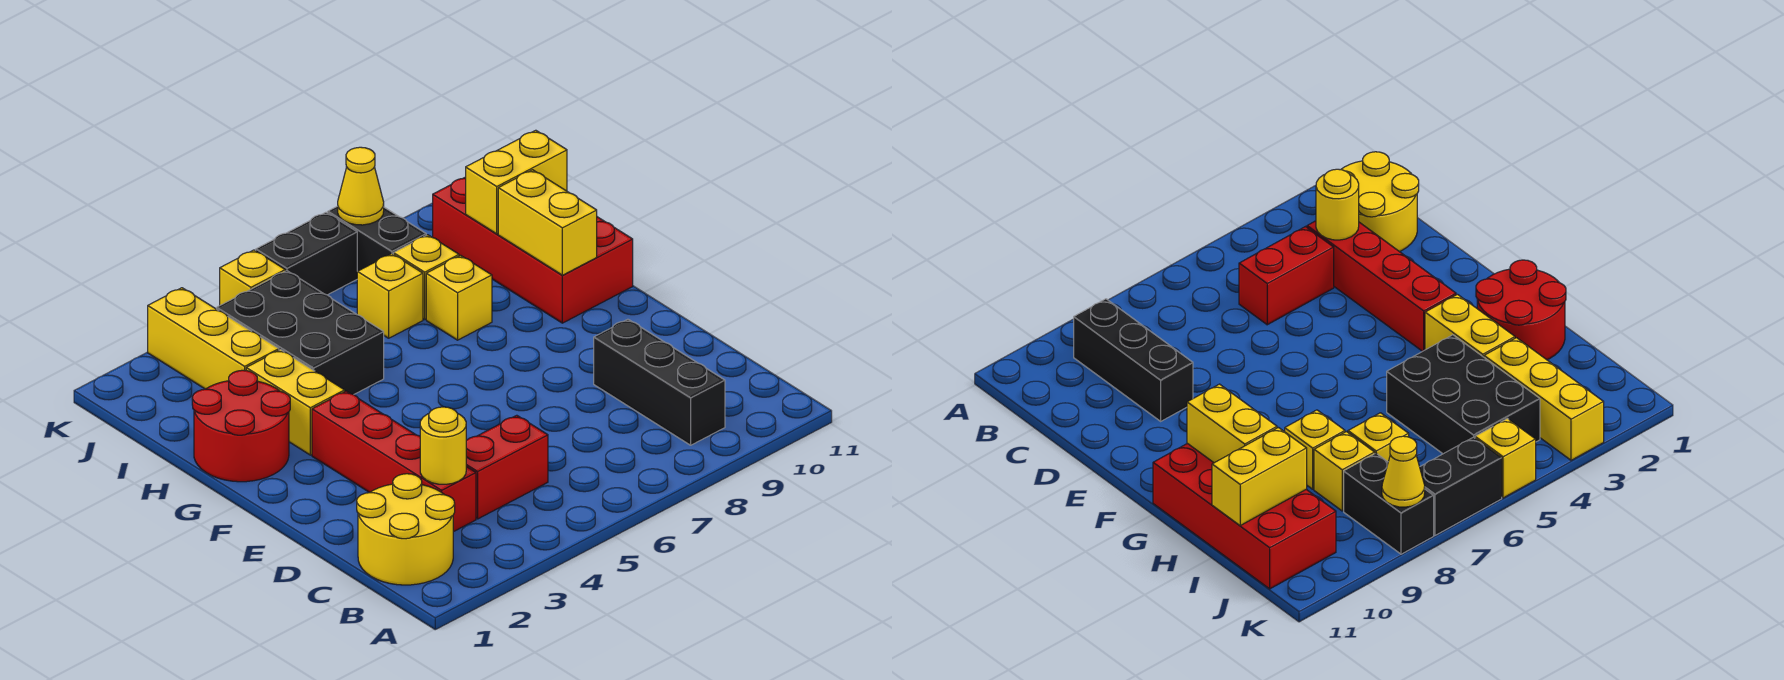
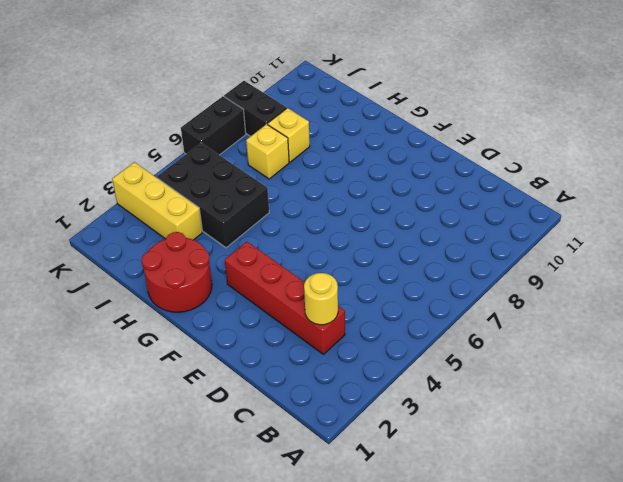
none -> yellow round brick B1:C2 level 1
none -> black brick B9:D9 level 1
none -> red brick C4:C5 level 1

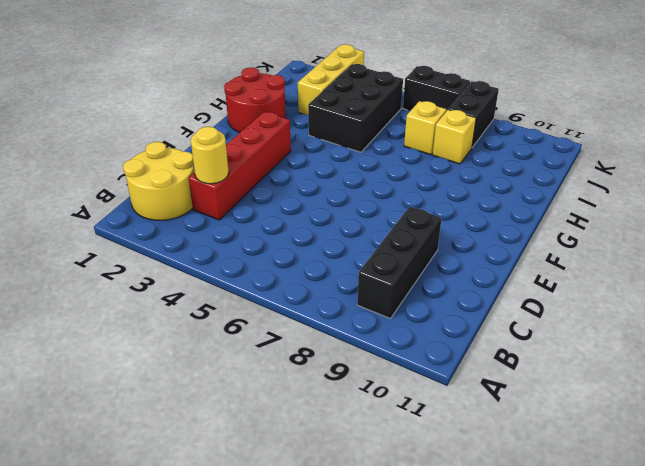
none -> red brick C4:C5 level 1
none -> yellow brick G3:H3 level 1
none -> red brick G10:J11 level 1

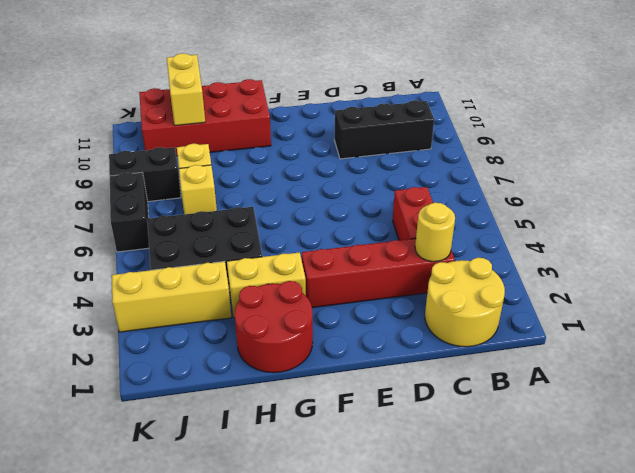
none -> yellow brick H8 level 1
none -> yellow brick K5 level 1
none -> yellow brick G10:H10 level 2

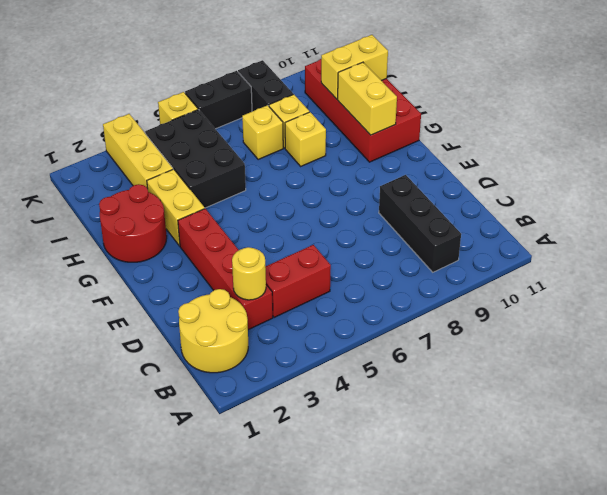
none -> yellow cone K8 level 2

